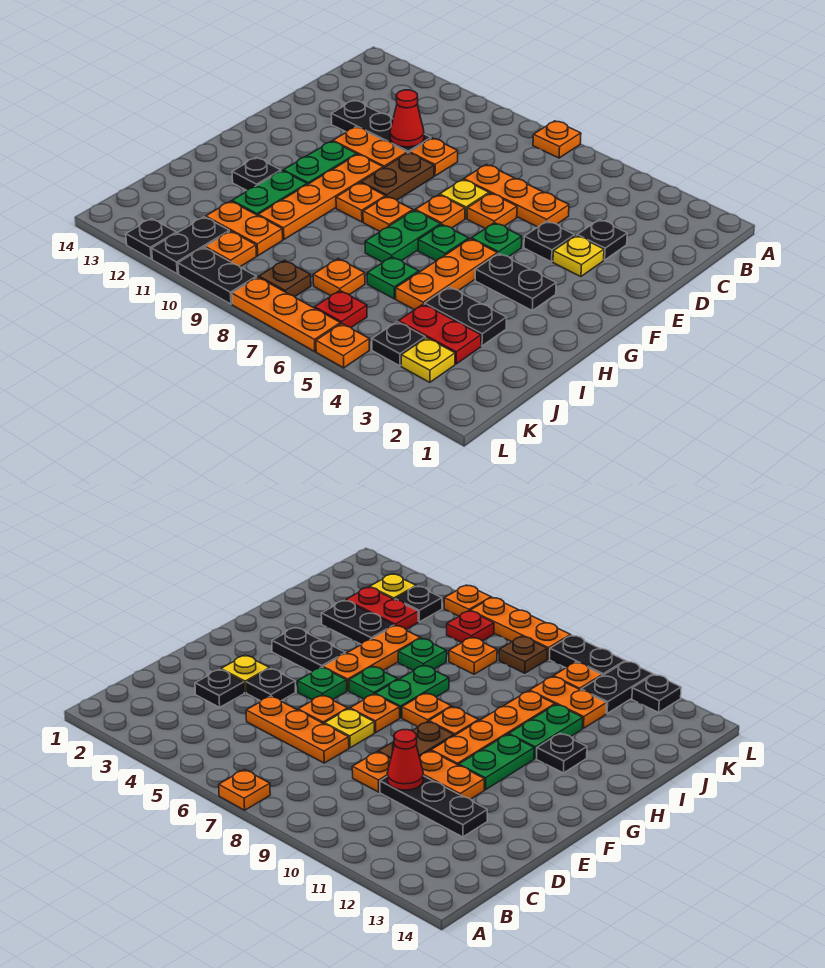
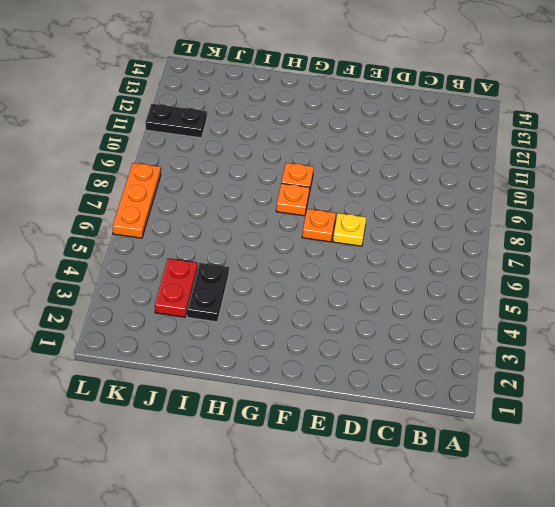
none -> orange plate A7 level 1
none -> black plate D3 level 1
none -> orange plate D5:D7 level 1
none -> orange plate D9 level 1

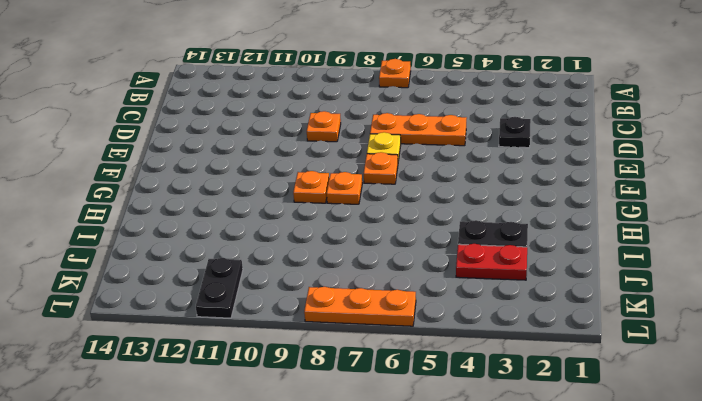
none -> black plate D10:D12 level 1
none -> yellow plate E3 level 1
none -> black plate E4 level 1
none -> orange plate E6 level 1

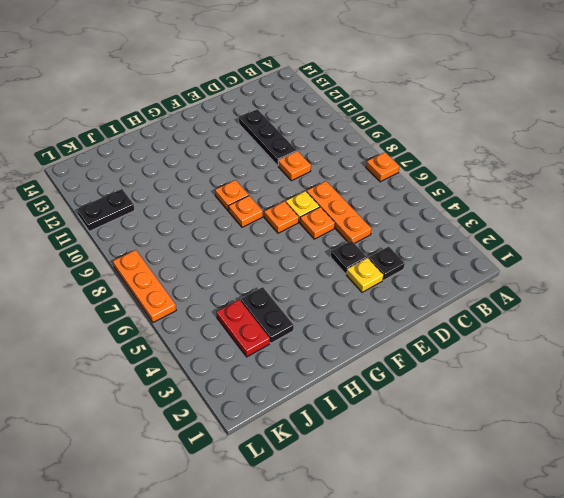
none -> brown plate E9:F9 level 1
none -> orange plate E10:E11 level 1
none -> green plate F5 level 1
none -> orange plate F10:I10 level 1

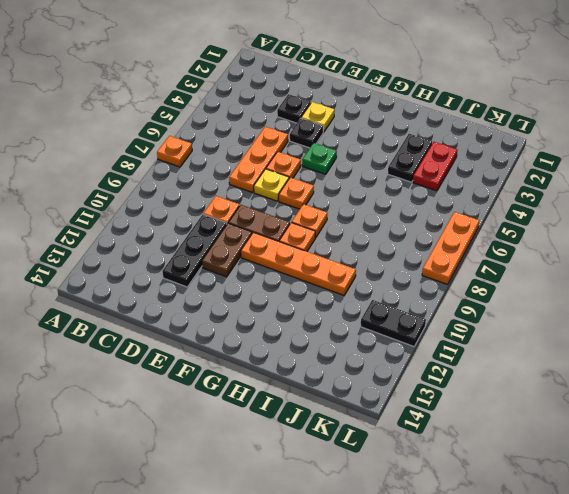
brown plate E10:E11 level 1 -> orange plate E10:E11 level 1
none -> green plate F11:G11 level 1
none -> black plate G3:G4 level 1
none -> orange plate G5:I5 level 1
none -> green plate G6 level 1

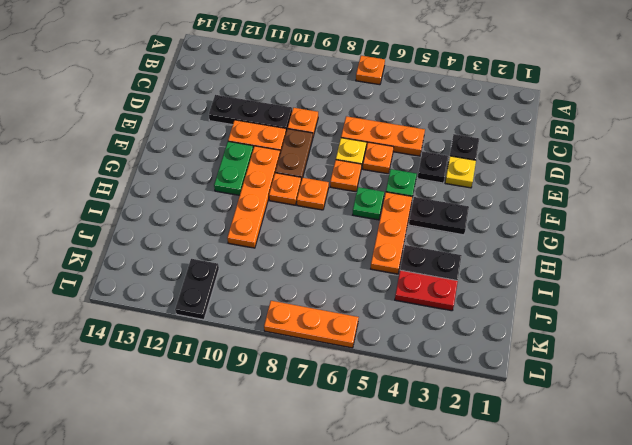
none -> green plate G7:H7 level 1
none -> green plate H11:I11 level 1
none -> black plate H12 level 1
none -> green plate I6 level 1

